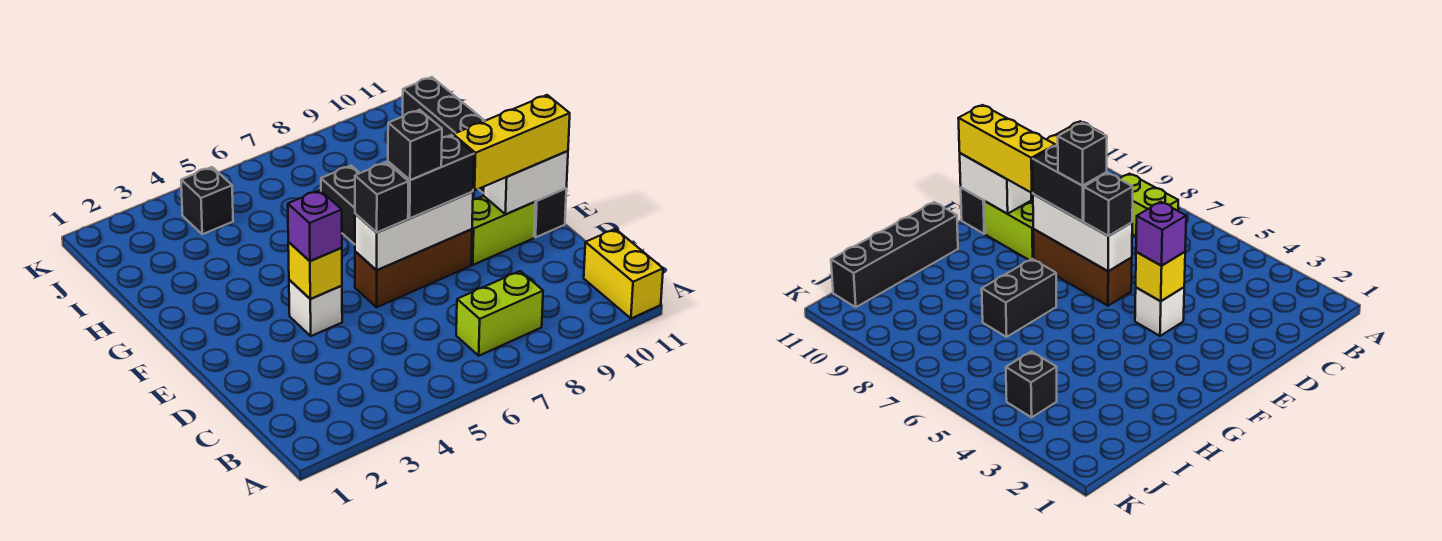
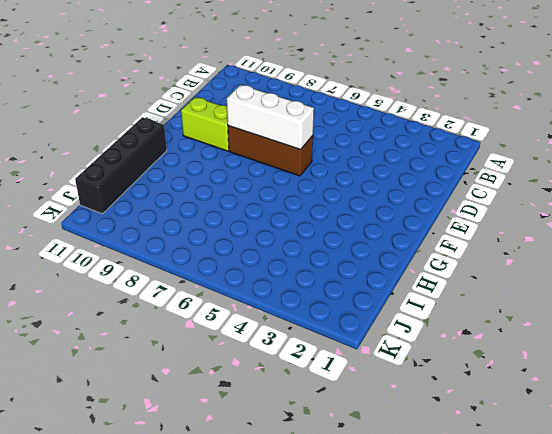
none -> yellow brick A11:B11 level 1
none -> lime brick B7:B8 level 1
none -> white brick E4 level 1

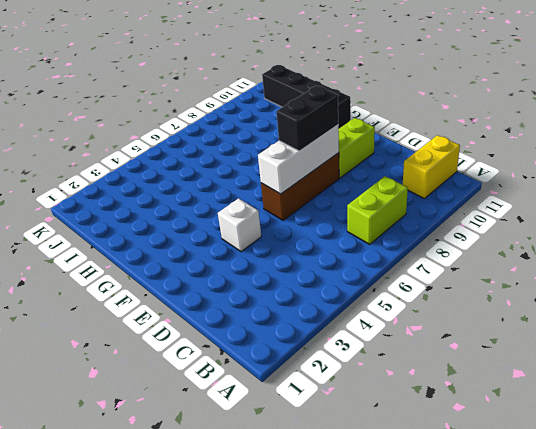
yellow brick B10:B11 level 1 -> yellow brick A11:B11 level 1
none -> black brick E11 level 1
none -> black brick G7:H7 level 1
none -> black brick J4 level 1

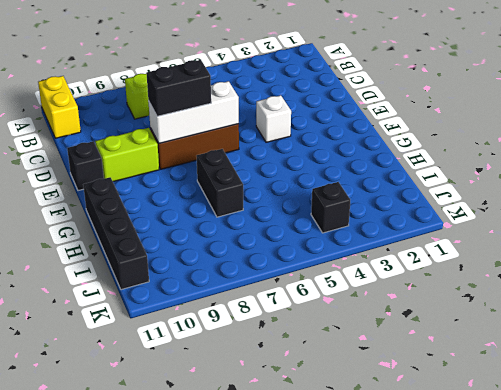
none -> yellow brick E4 level 2
none -> white brick E10:E11 level 2
none -> purple brick E4 level 3

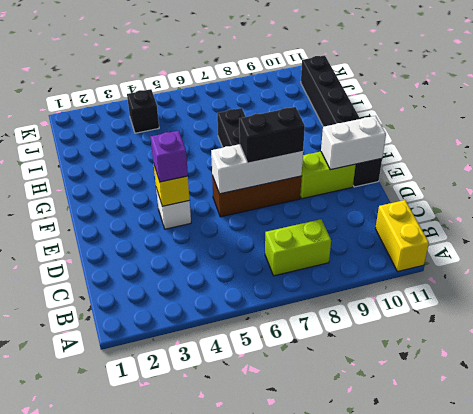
none -> black brick E6 level 3
none -> yellow brick E9:E11 level 3
none -> black brick E7 level 4

